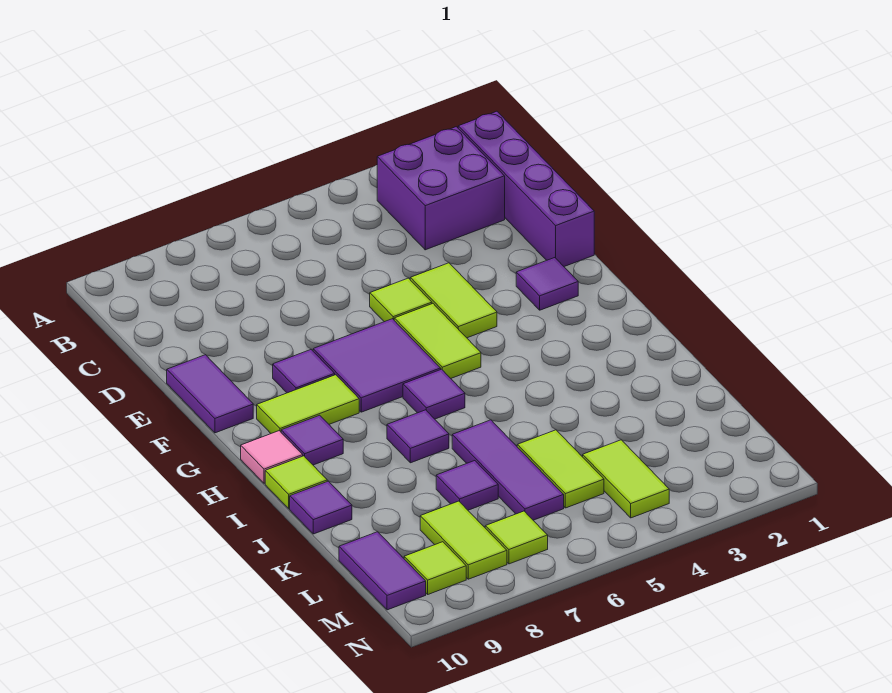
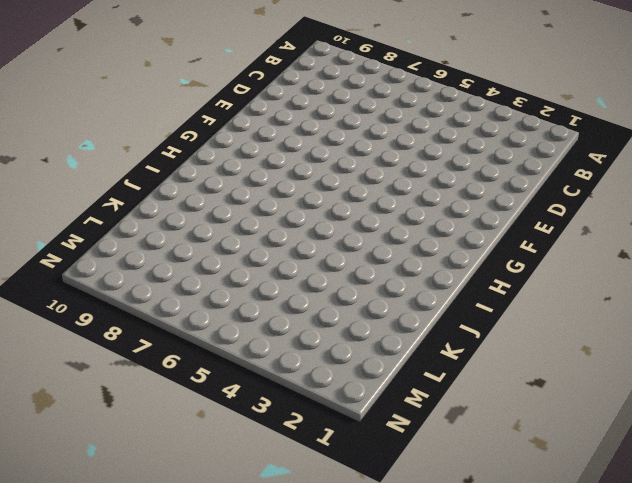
none -> purple brick B1:E1 level 1
none -> purple brick B2:C3 level 1
none -> lime tile E4:F4 level 1

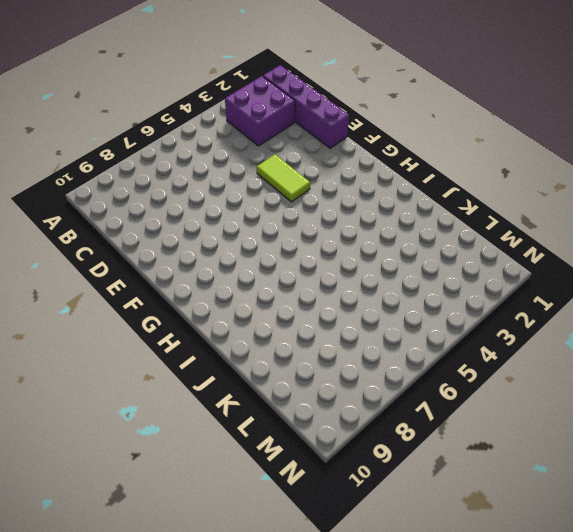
none -> lime tile E5 level 1
none -> purple tile E10:F10 level 1
none -> purple tile F2 level 1

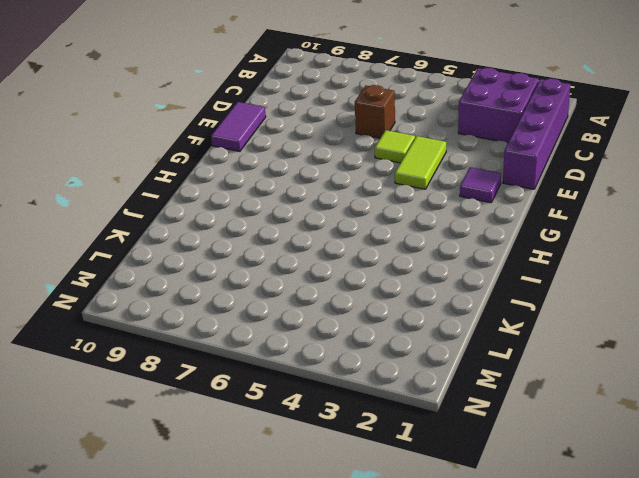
brown brick D6 level 1 -> none
none -> lime tile F5:G5 level 1
none -> purple tile F6:G7 level 1
none -> purple tile F8 level 1

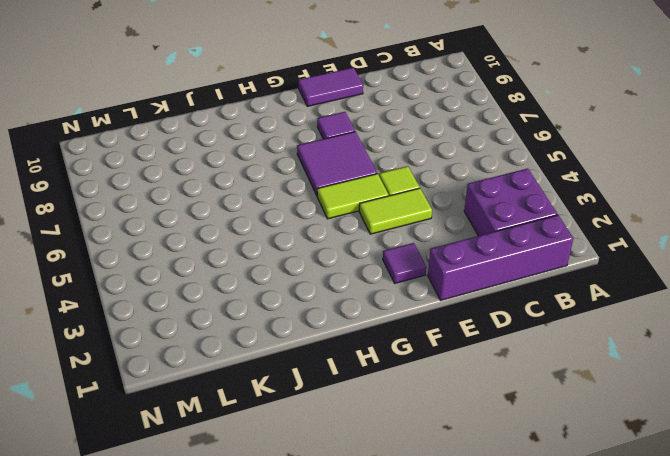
none -> lime tile G8:G9 level 1
none -> purple tile H6 level 1
none -> purple tile H9 level 1

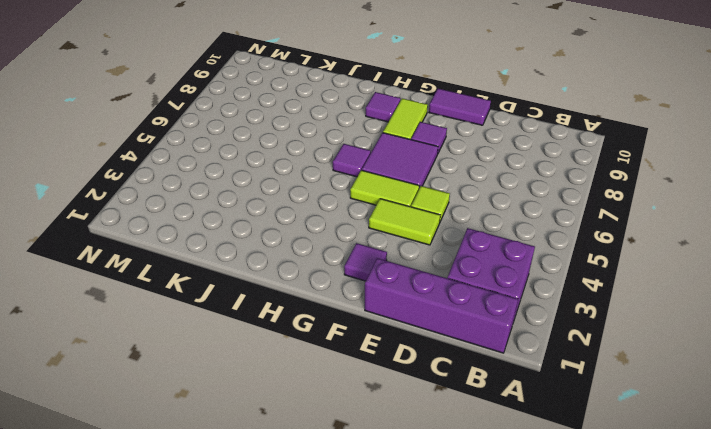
none -> pink tile H10 level 1
none -> purple tile I7 level 1
none -> lime tile I10 level 1

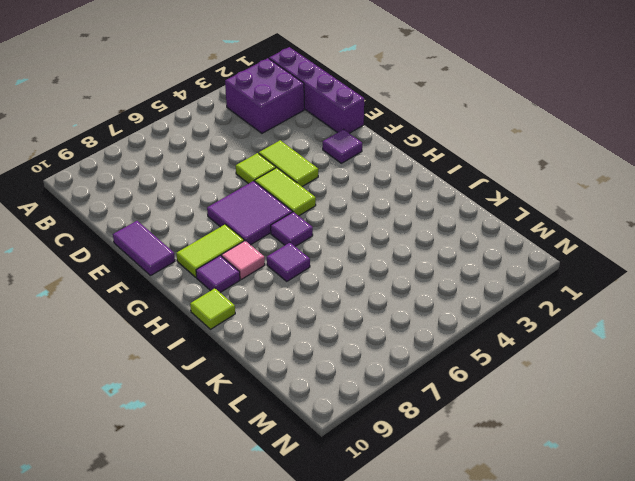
pink tile H8 level 1 -> pink tile H10 level 1
none -> purple tile F8 level 1
none -> purple tile J6:L6 level 1
none -> purple tile J10 level 1

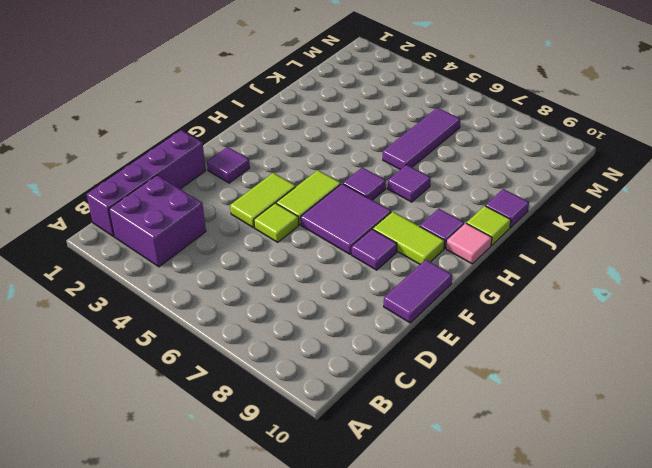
none -> lime tile K5:L5 level 1
none -> purple tile K7 level 1
none -> lime tile L4:M4 level 1

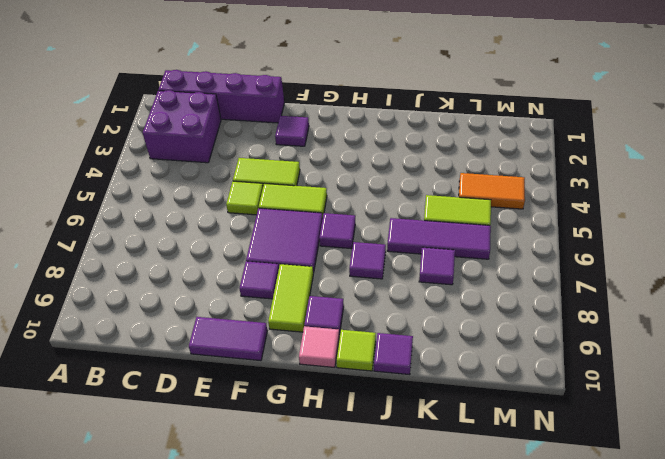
orange tile L4:M4 level 1 -> lime tile L4:M4 level 1
none -> lime tile L8:M8 level 1
none -> purple tile L10:M10 level 1
none -> lime tile M7 level 1

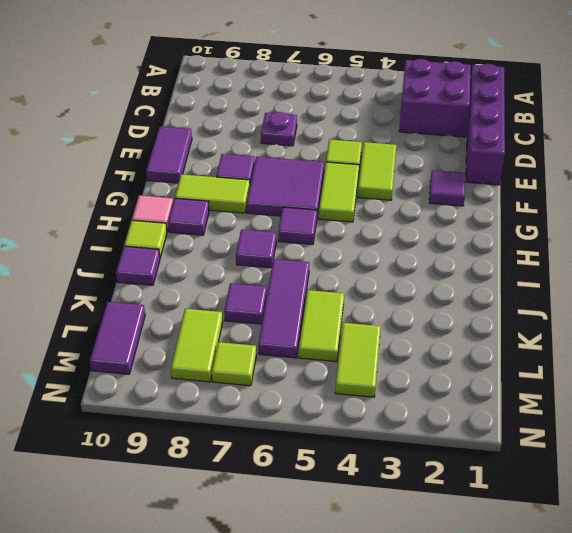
purple plate D7 level 1 -> none
none -> lime tile M9 level 1

